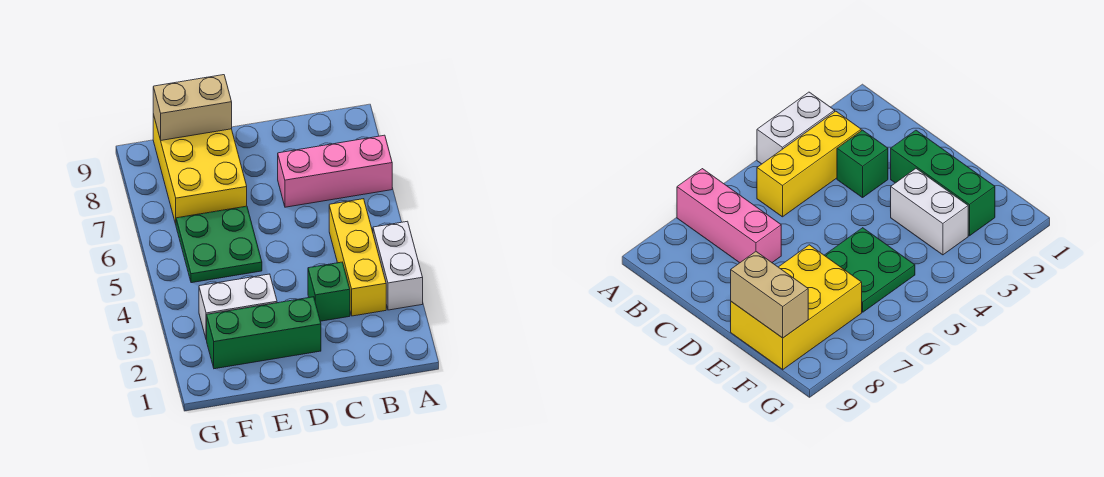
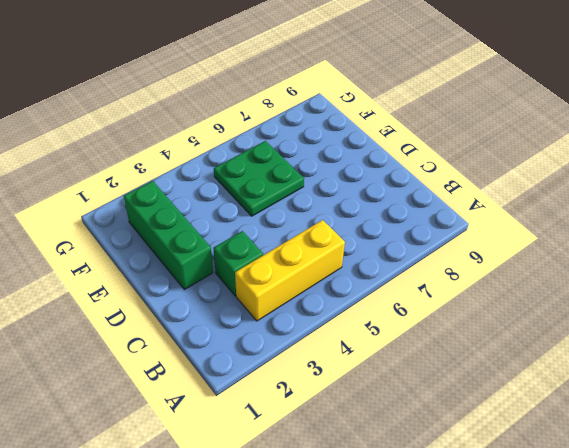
none -> white brick A3:A4 level 1
none -> pink brick A7:C7 level 1

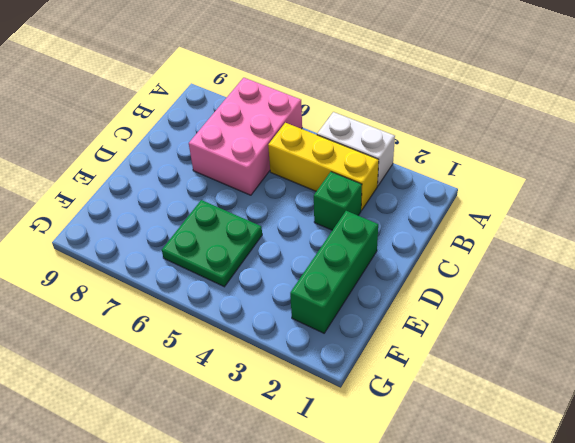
pink brick A6:C7 level 1 -> pink brick A7:C7 level 1
none -> white brick E3:F3 level 1
none -> yellow brick E7:F9 level 1

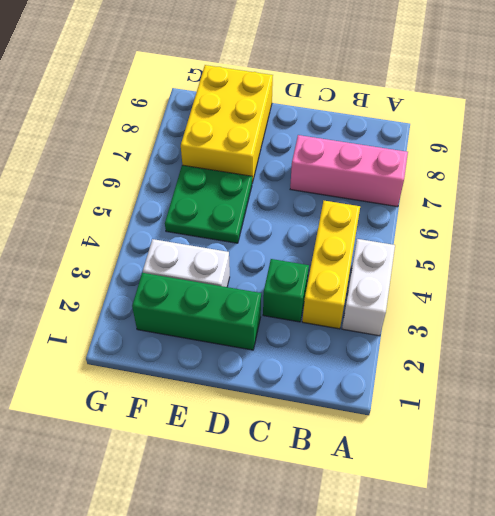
none -> tan brick E9:F9 level 2

